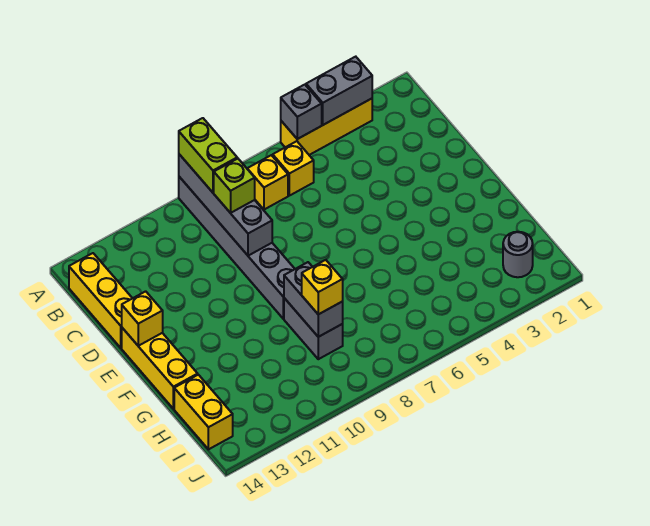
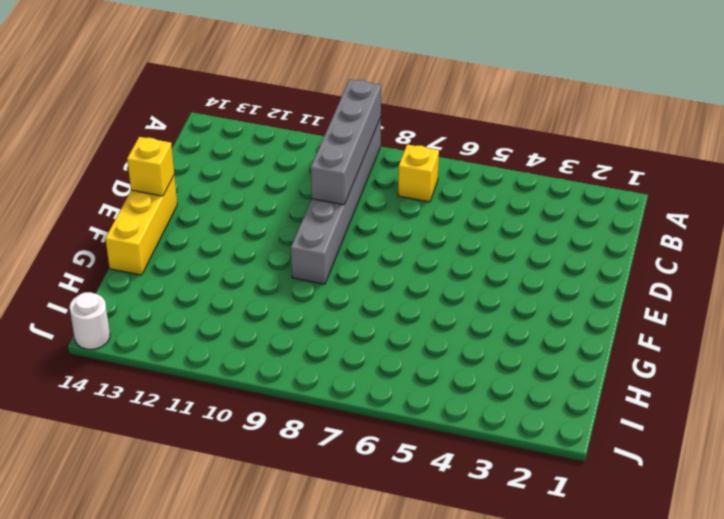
white round brick J14 level 1 -> none
none -> yellow brick A3:A5 level 1
none -> yellow brick B6 level 1
none -> yellow brick B14:D14 level 1

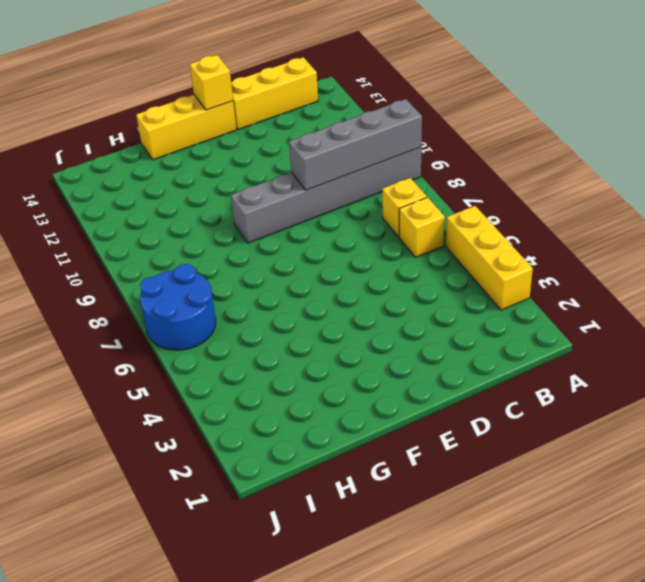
blue round brick I6:J7 level 1 -> none
none -> grey brick G9:H9 level 1
none -> yellow brick H14:I14 level 1
none -> grey round brick I2 level 1

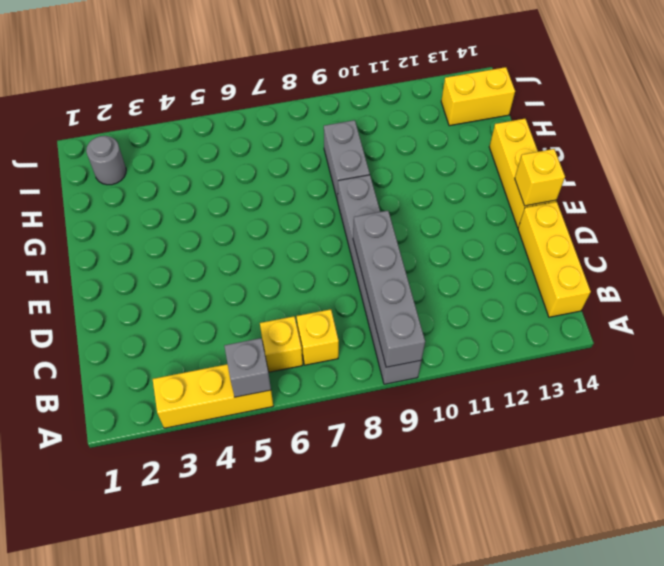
yellow brick I13:I14 level 1 -> yellow brick H14:I14 level 1
none -> grey brick A3:A4 level 2
none -> grey brick G9:H9 level 2
none -> lime brick A9:B9 level 3

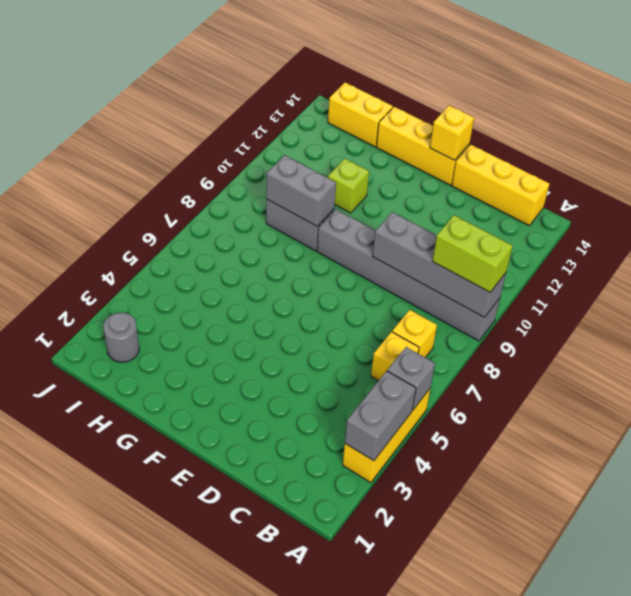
lime brick G11 level 1 -> lime brick C9 level 3
none -> yellow brick H9 level 3

